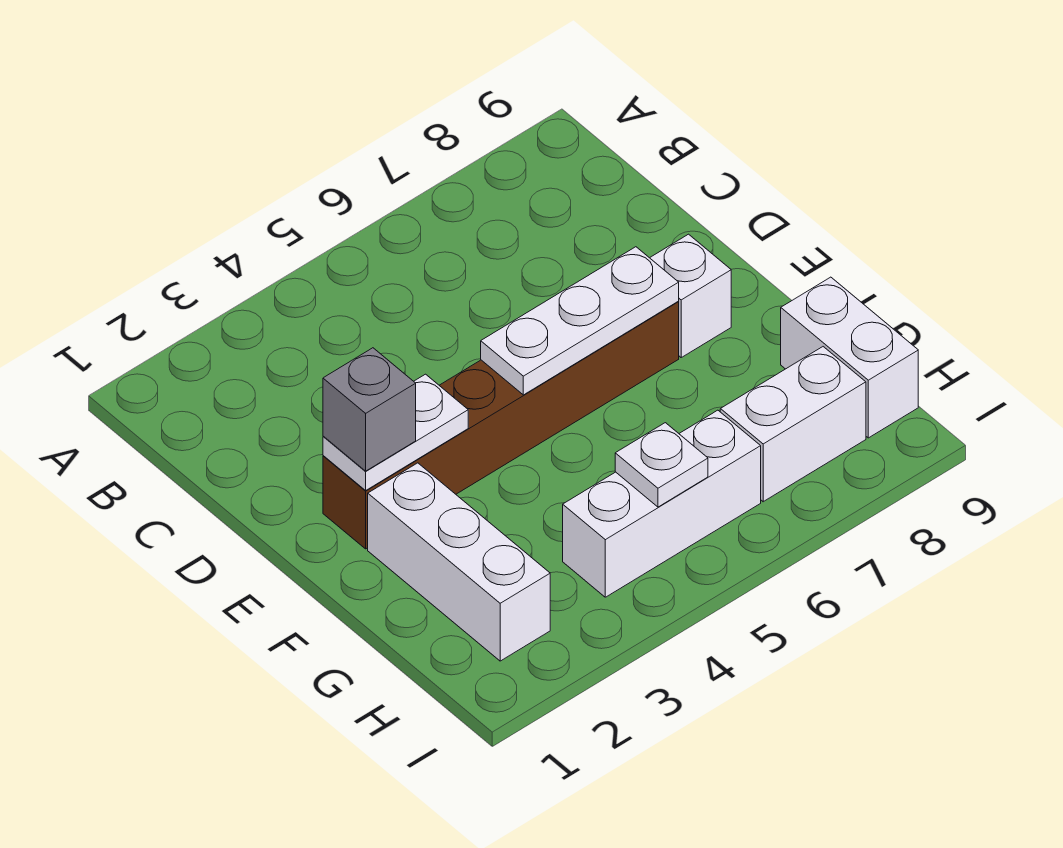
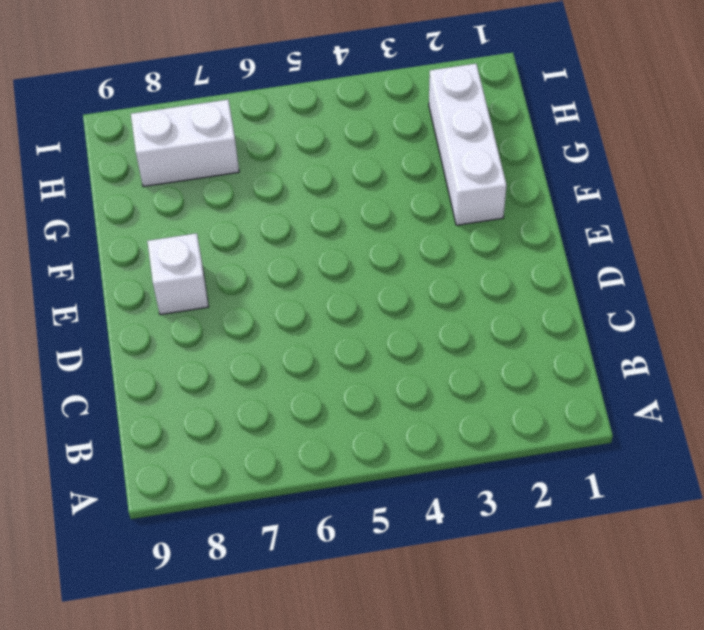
none -> brown brick E2:E7 level 1
none -> white brick G9:H9 level 1

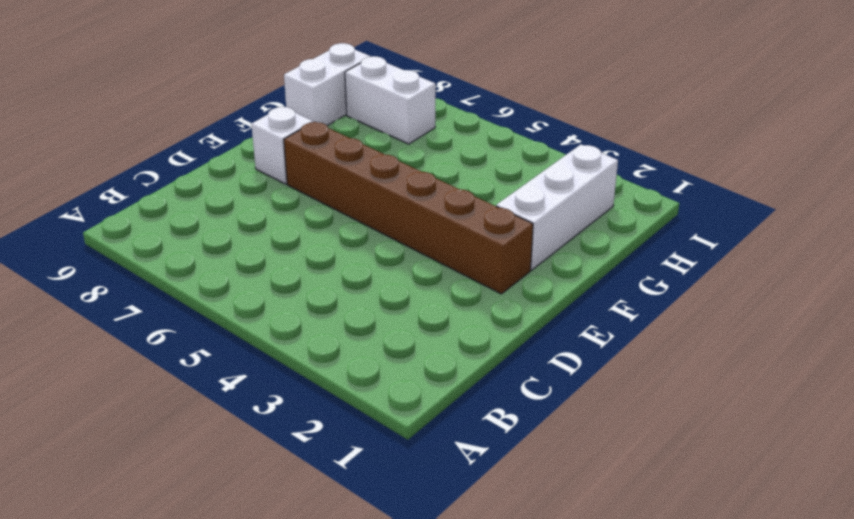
none -> white brick H4:H6 level 1
none -> white plate E2:E3 level 2

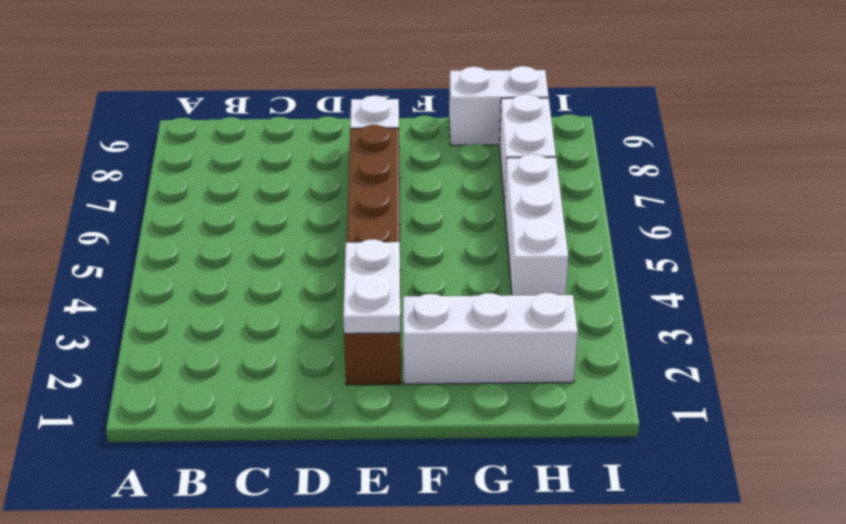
none -> white plate E5:E7 level 2
none -> white plate H5 level 2

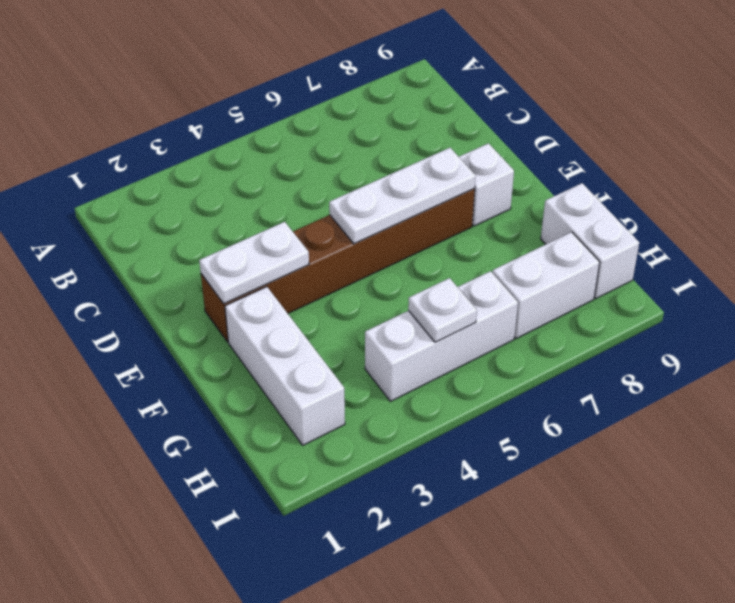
none -> grey brick E2 level 3

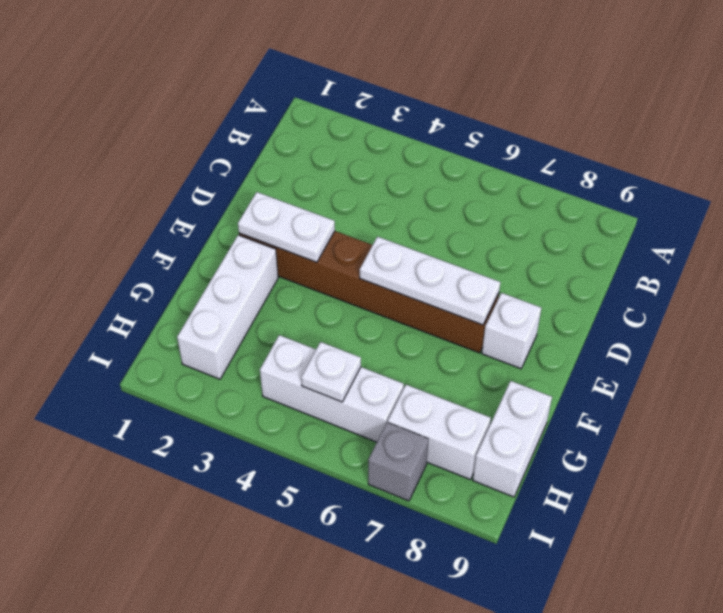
grey brick I7 level 1 -> grey brick E2 level 3

